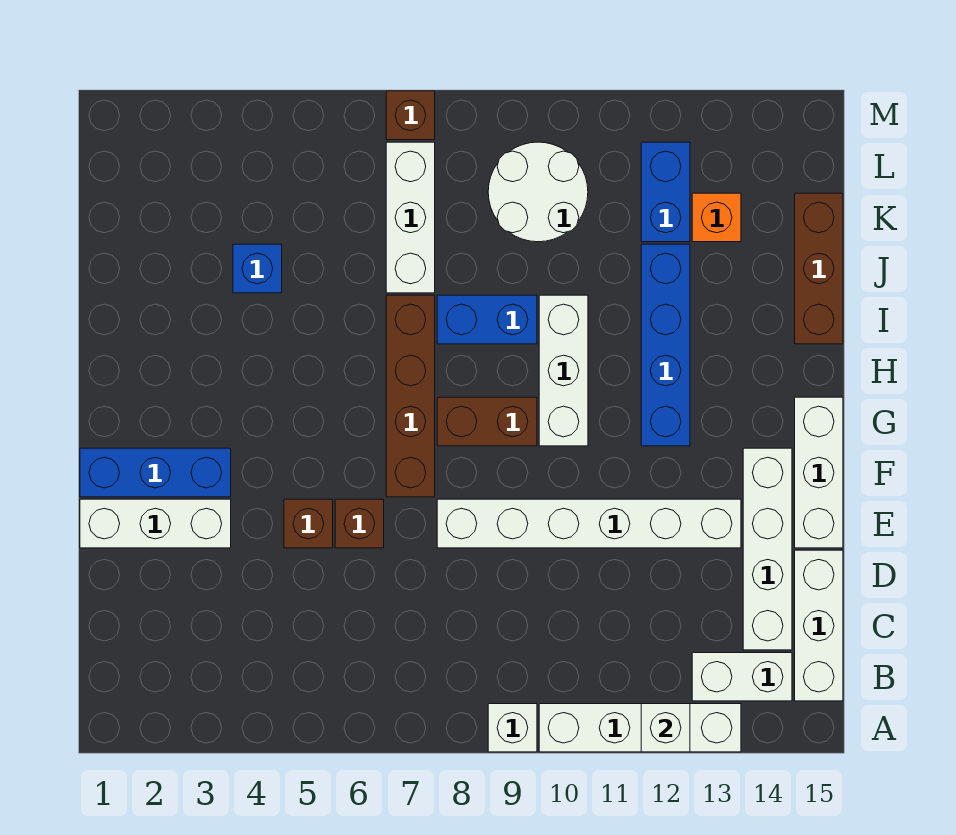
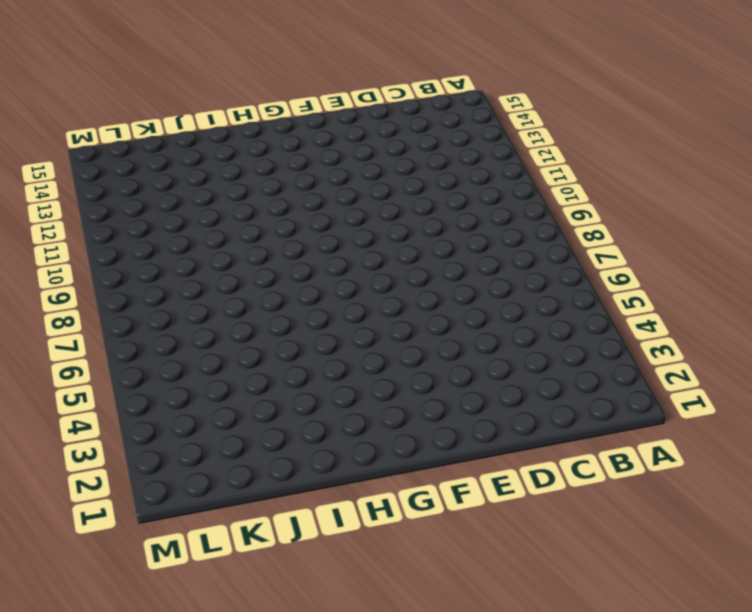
none -> white brick A9 level 1
none -> white brick A10:A13 level 1
none -> white brick B13:B14 level 1

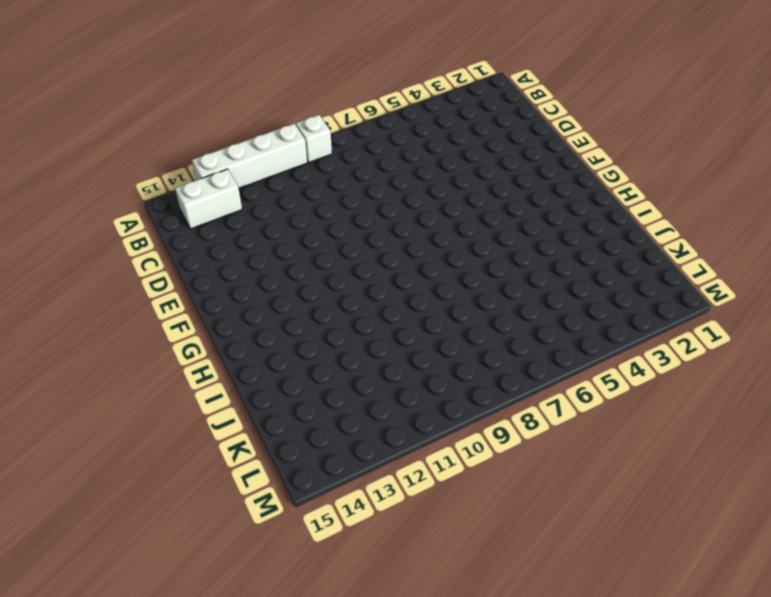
none -> white brick B15:D15 level 1
none -> white brick C14:F14 level 1
none -> white brick E1:E3 level 1

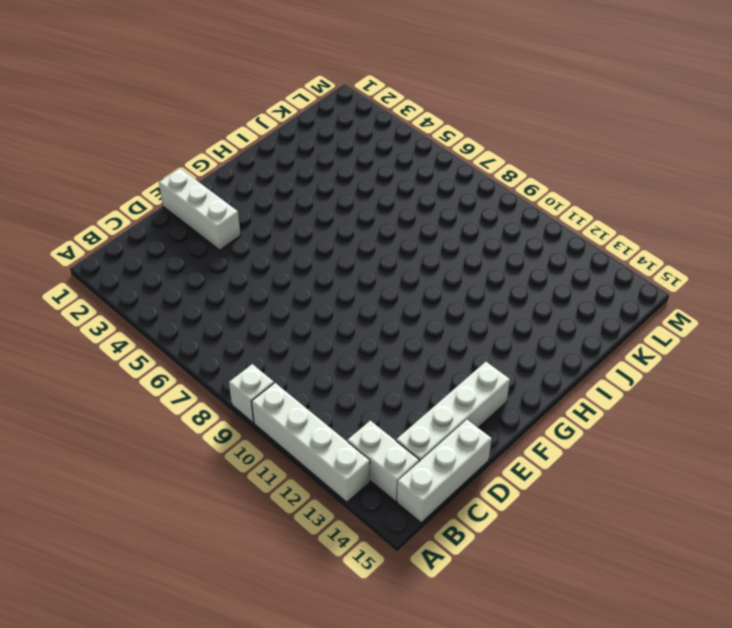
none -> brown brick E5 level 1
none -> brown brick E6 level 1
none -> white brick E8:E13 level 1

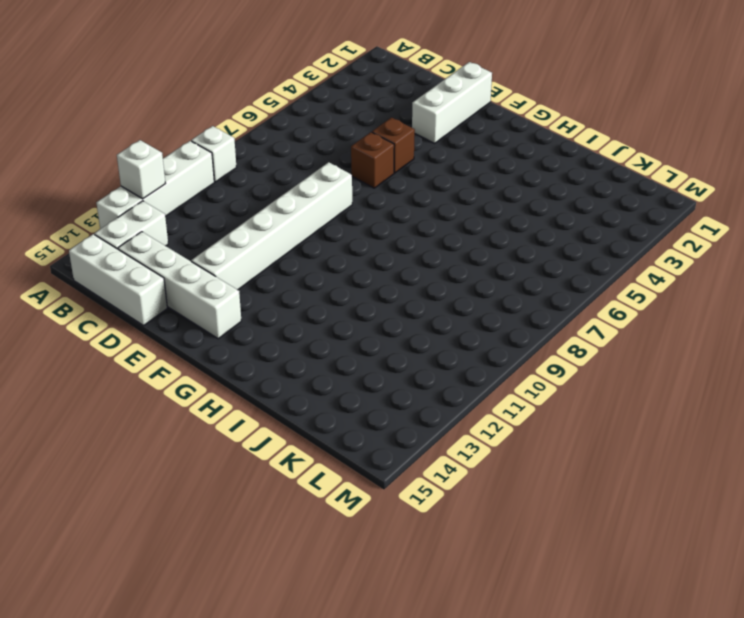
none -> white brick E15:G15 level 1
none -> blue brick F1:F3 level 1
none -> brown brick F7:I7 level 1

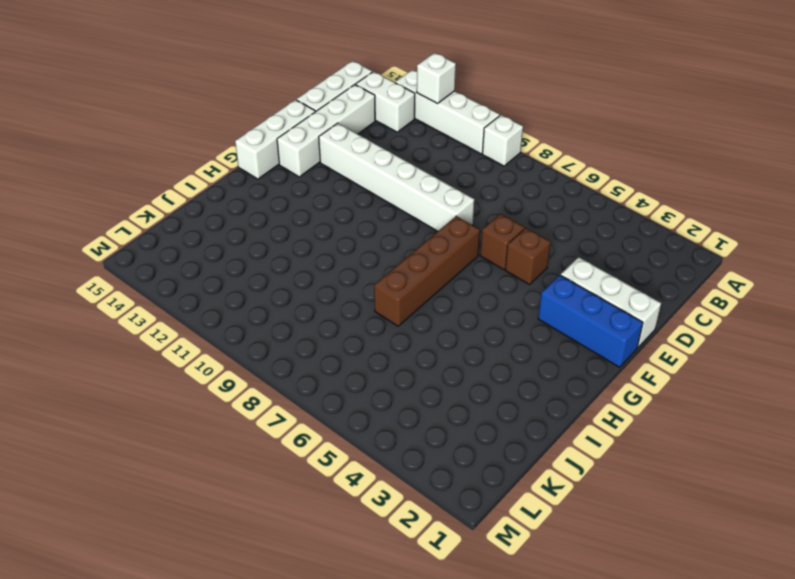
none -> brown brick G8:G9 level 1
none -> white brick G10:I10 level 1
none -> blue brick G12:J12 level 1

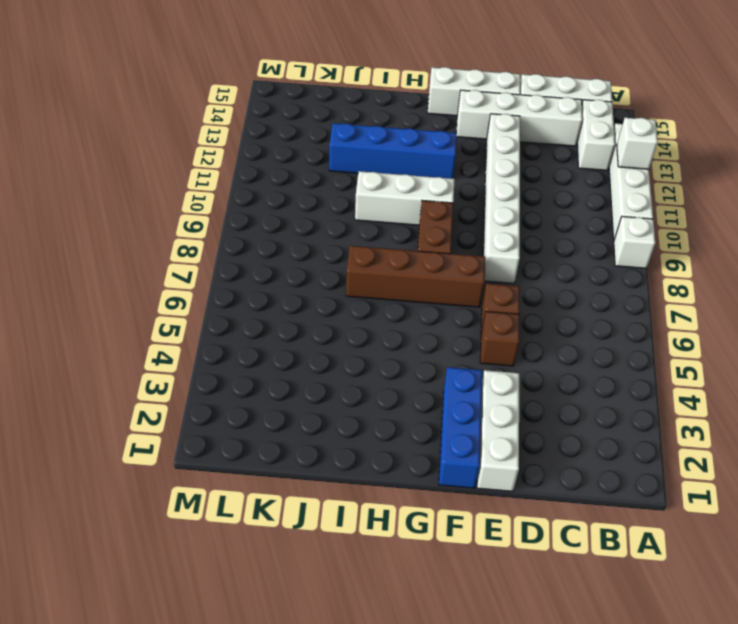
none -> blue brick I8:I9 level 1
none -> brown brick I15:K15 level 1
none -> blue brick J4 level 1

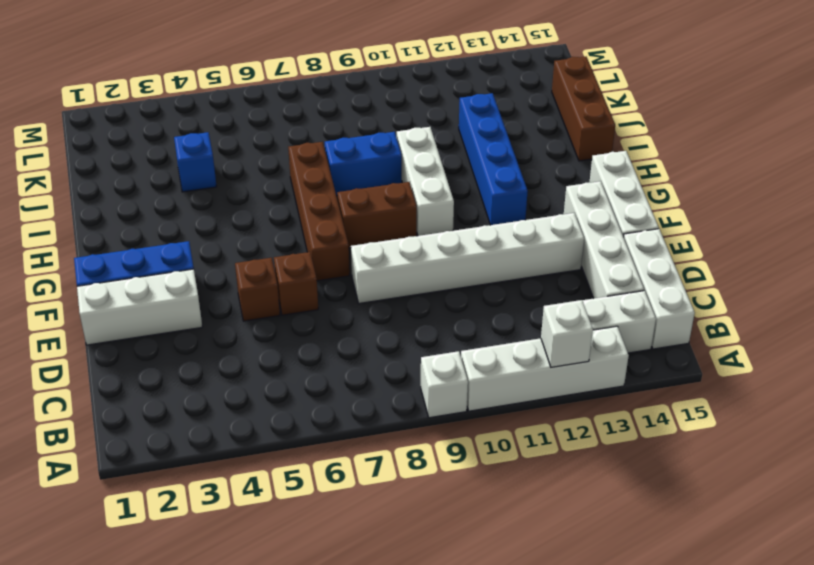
none -> white brick J7:L7 level 1
none -> white round brick K9:L10 level 1
none -> blue brick K12:L12 level 1

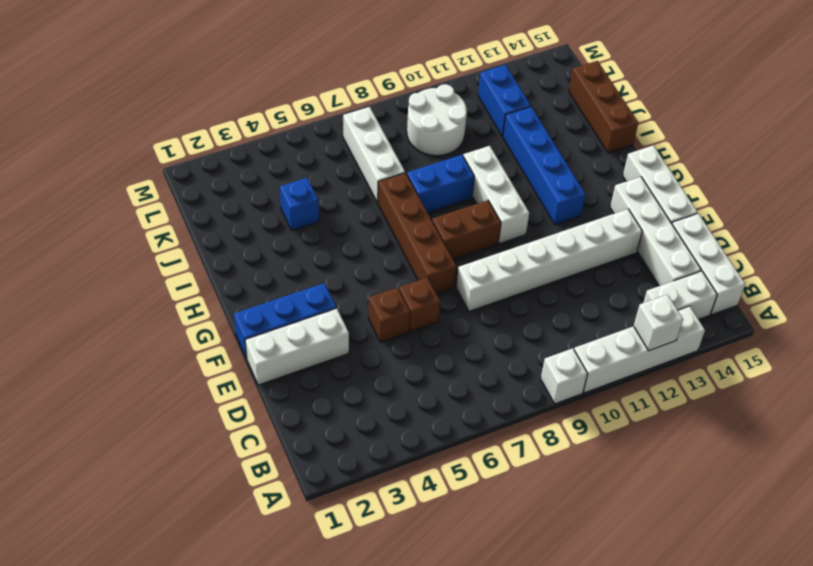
none -> orange brick K13 level 1
none -> brown brick M7 level 1

